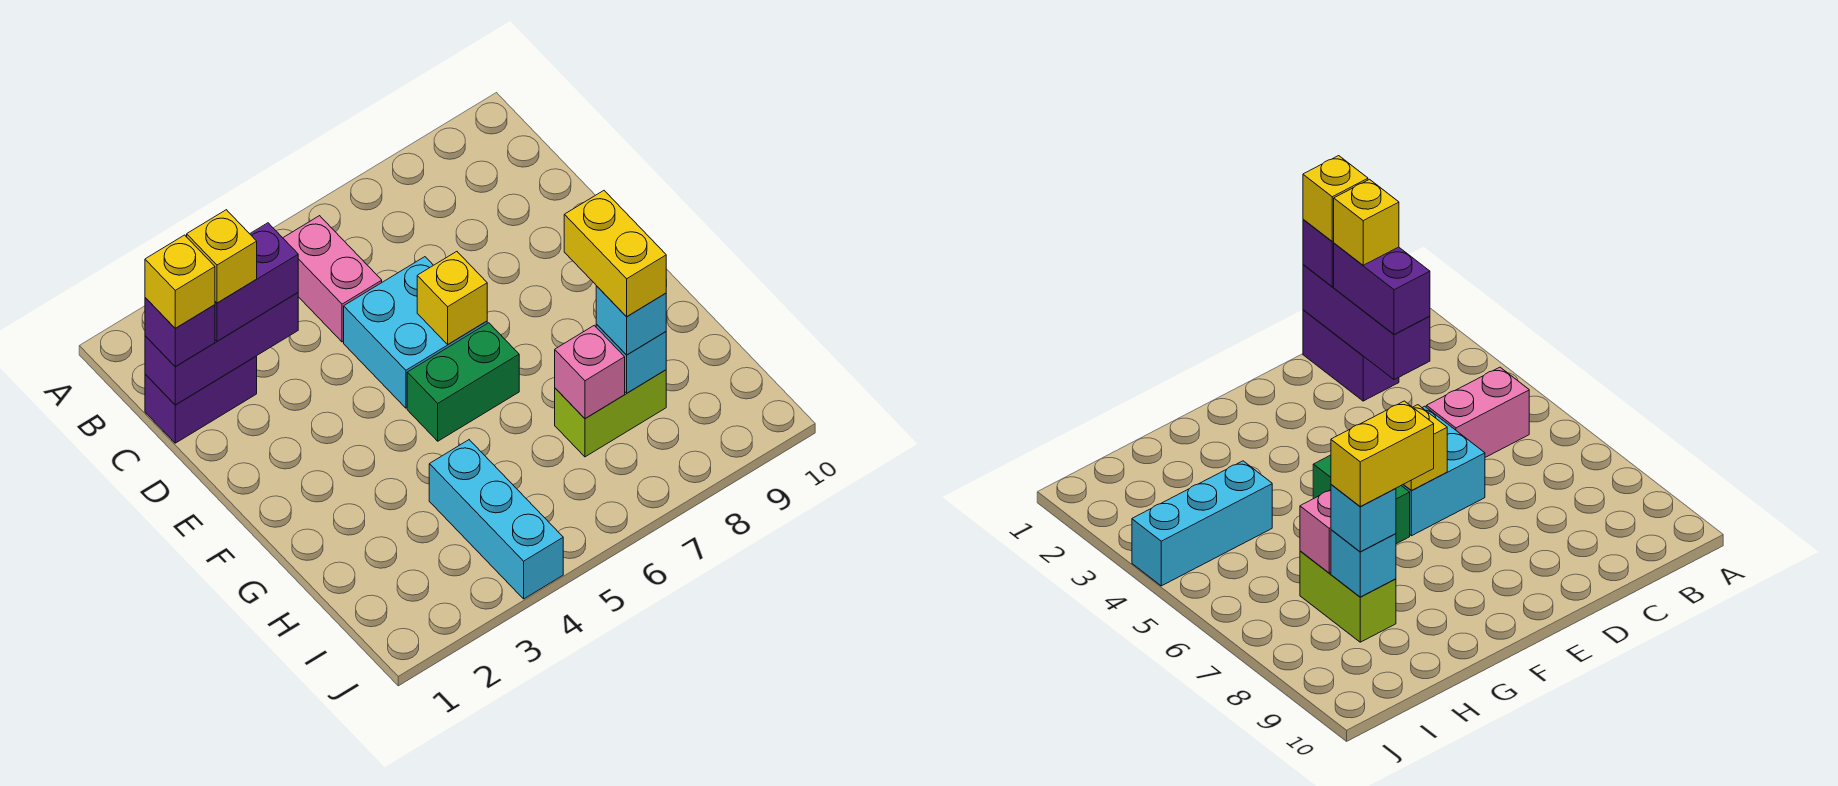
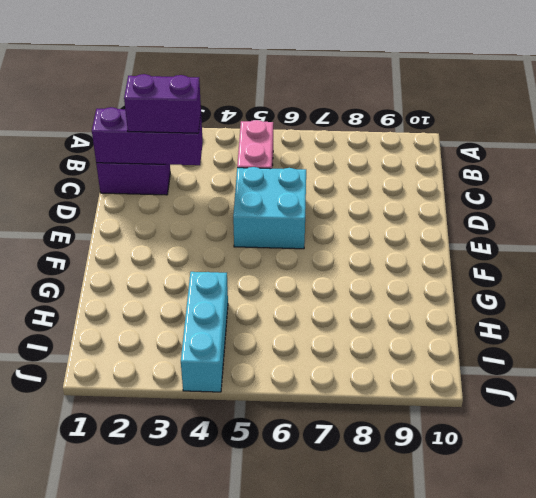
none -> green brick F5:F6 level 1
none -> lime brick H7:H8 level 1
none -> yellow brick E6 level 2

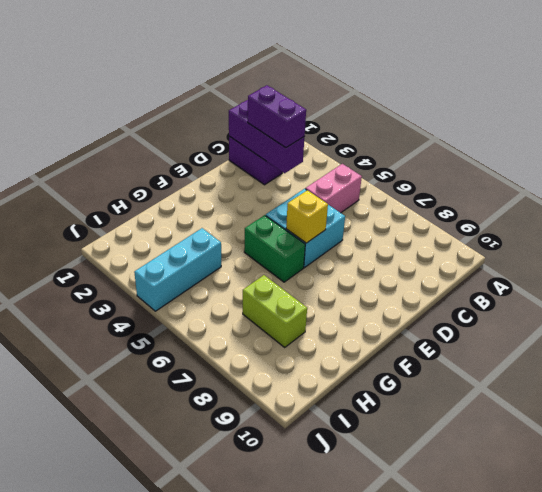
none -> pink brick H7 level 2
none -> cyan brick H8 level 2
none -> purple brick C1 level 3

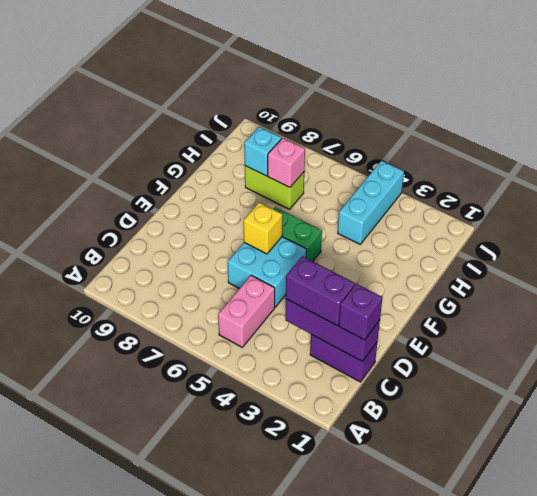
none -> cyan brick H8 level 3
none -> yellow brick C1 level 4
none -> yellow brick C2 level 4

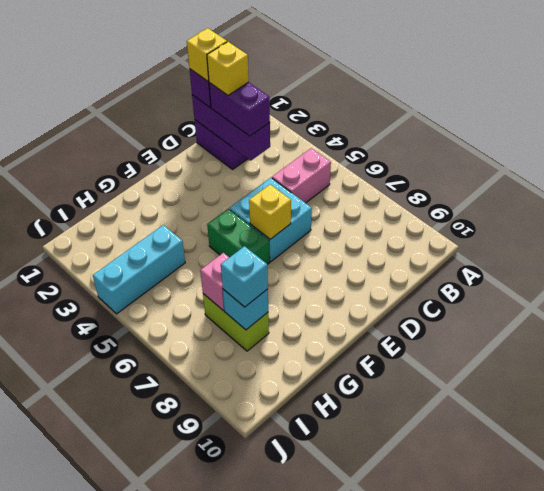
none -> yellow brick G8:H8 level 4

